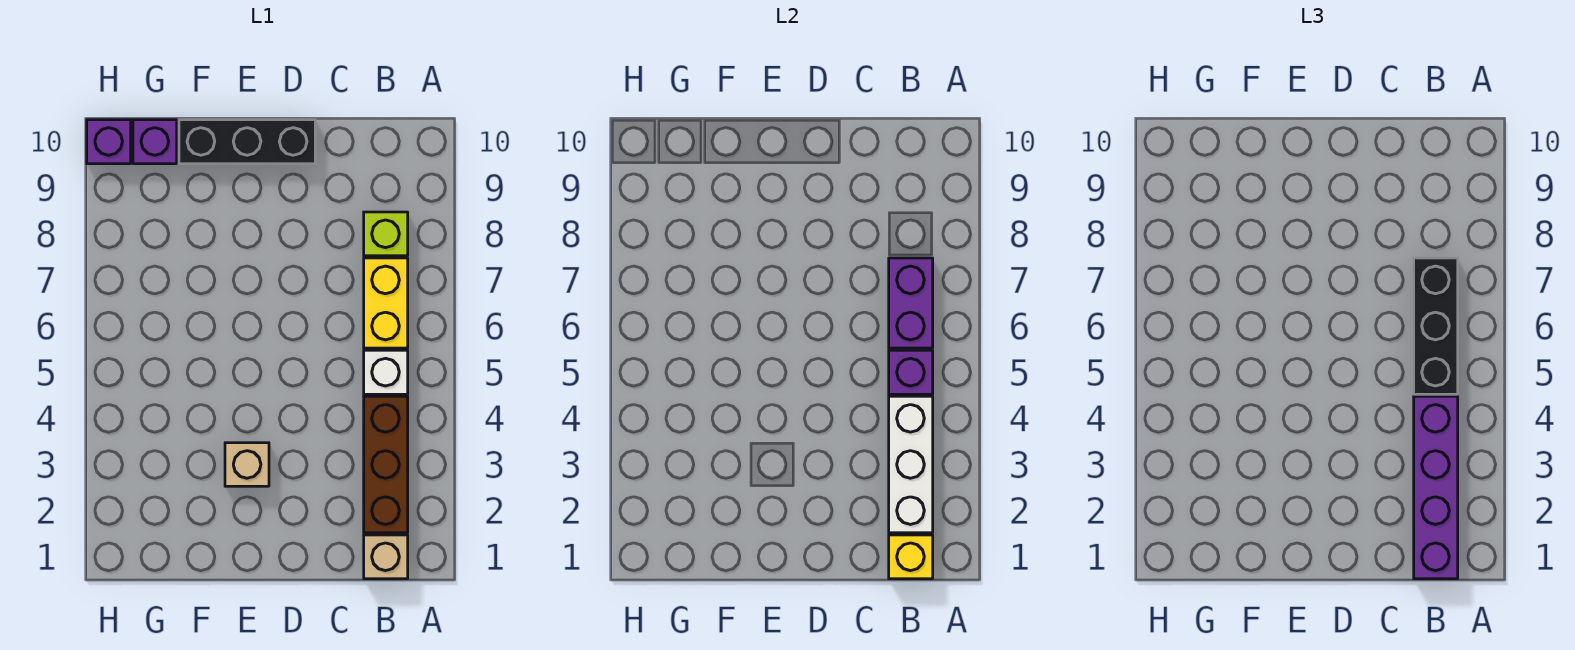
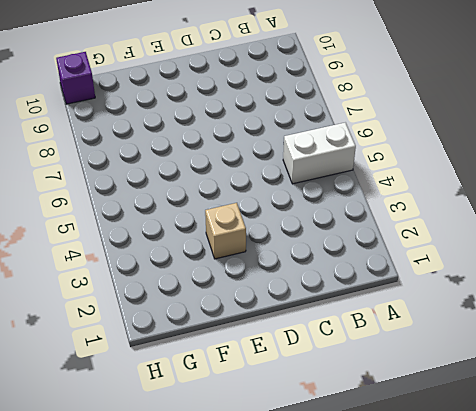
white brick A5:B5 level 1 -> white brick B5 level 1
none -> tan brick B1 level 1
none -> brown brick B2:B4 level 1
none -> yellow brick B6:B7 level 1

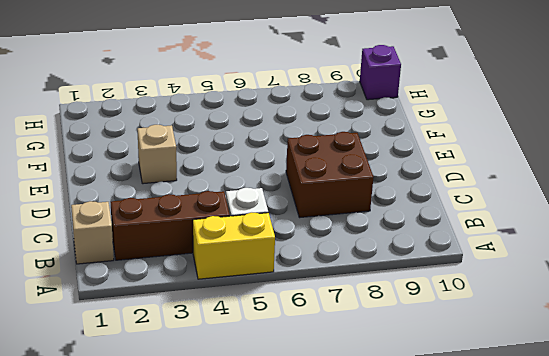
yellow brick A4:A5 level 1 -> yellow brick B6:B7 level 1
brown brick C7:D8 level 1 -> none
none -> lime brick B8 level 1
none -> black brick D10:F10 level 1
none -> purple brick G10 level 1

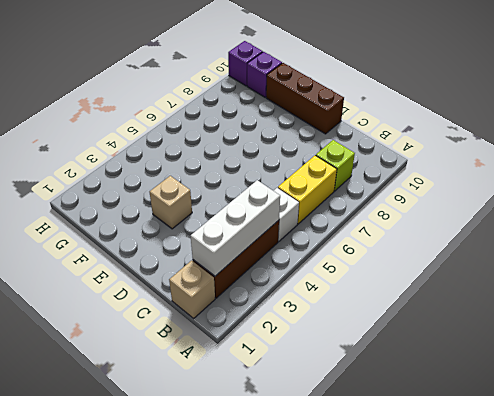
brown brick D10:F10 level 1 -> black brick D10:F10 level 1
none -> yellow brick B1 level 2
none -> purple brick B5 level 2
none -> purple brick B6:B7 level 2

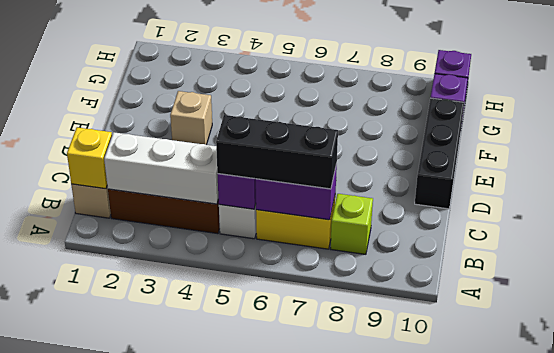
none -> purple brick B1:B4 level 3

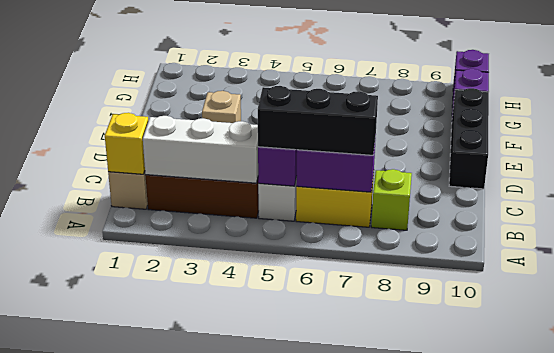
none -> purple brick B1:B4 level 3

